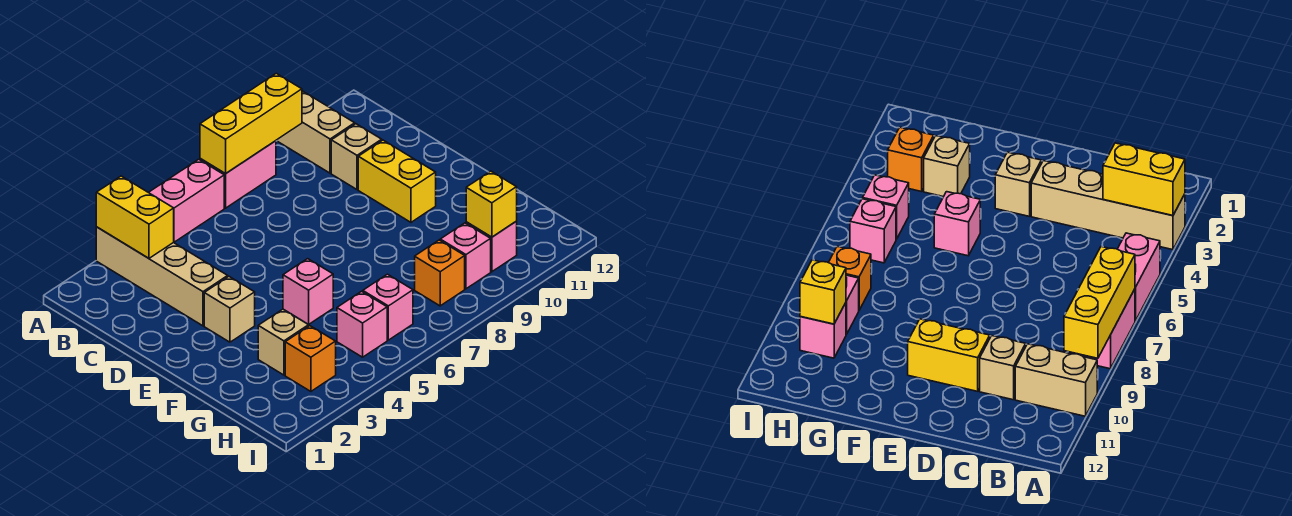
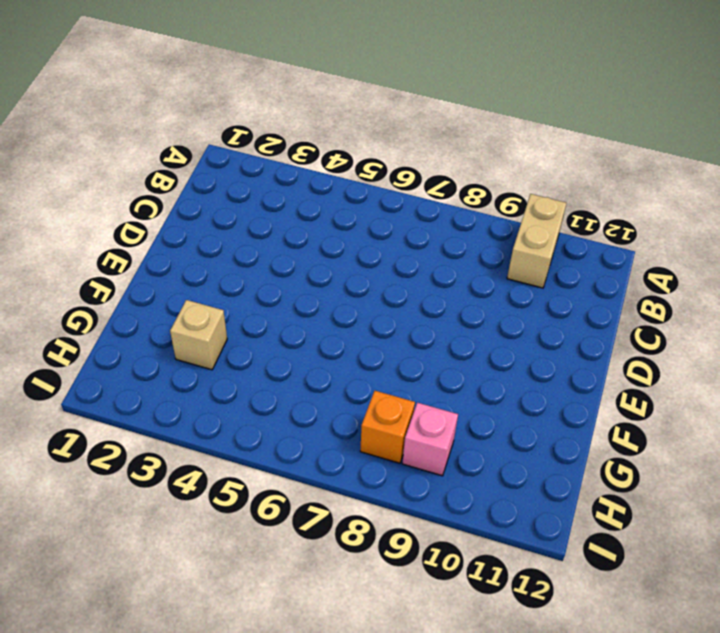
none -> tan brick A3:D3 level 1
none -> pink brick A5:A6 level 1
none -> pink brick A7:A8 level 1

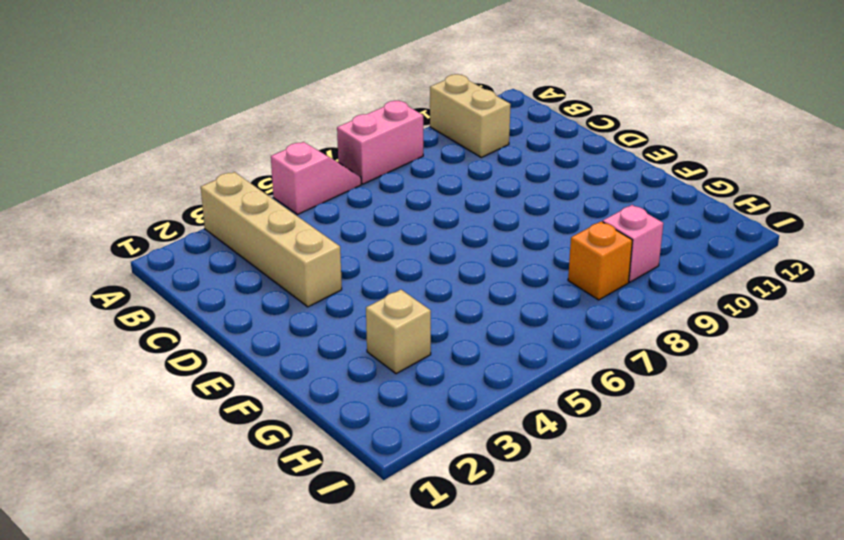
pink slope A5:A6 level 1 top 5 -> pink brick A5:A6 level 1
none -> tan brick C10 level 1
none -> yellow brick D10:E10 level 1
none -> tan brick E3 level 1

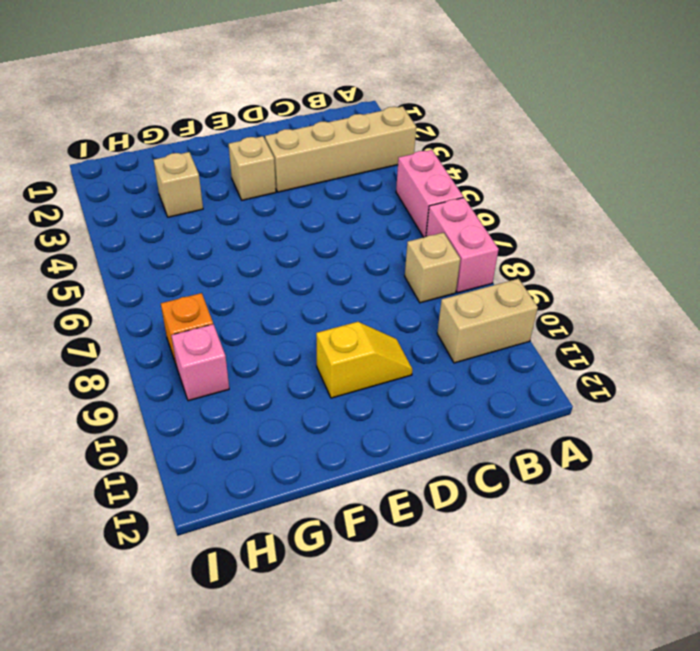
tan brick B8 level 1 -> tan brick C10 level 1
yellow slope D10:E10 level 1 top E -> yellow brick D10:E10 level 1
none -> pink brick F5 level 1
none -> orange brick H3 level 1
none -> pink brick H5 level 1

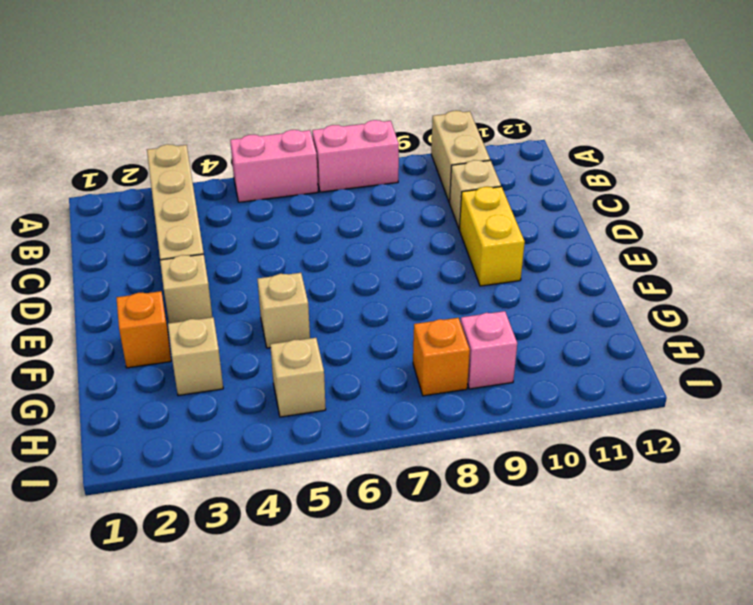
orange brick F2 level 1 -> orange brick H3 level 1
tan brick F5 level 1 -> pink brick F5 level 1
tan brick H5 level 1 -> pink brick H5 level 1
none -> pink brick H6 level 1
none -> pink brick H10 level 1
none -> yellow brick A3:B3 level 2

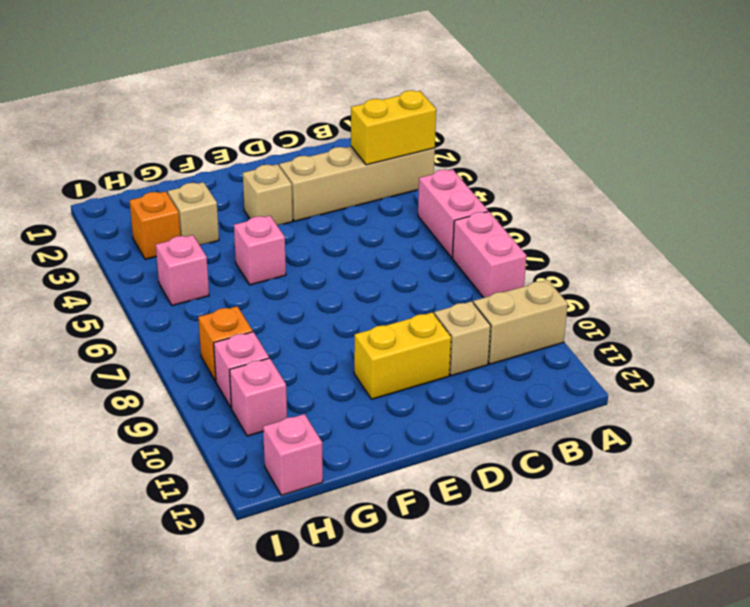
pink brick H12 level 1 -> pink brick H6 level 1
none -> yellow brick A7:A9 level 2
none -> yellow brick H10 level 2

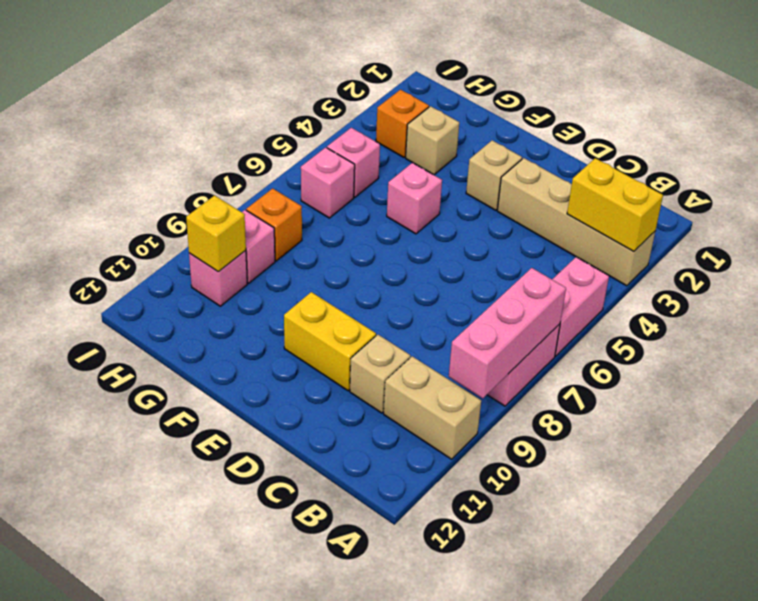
pink brick A7:A9 level 2 -> yellow brick A7:A9 level 2

